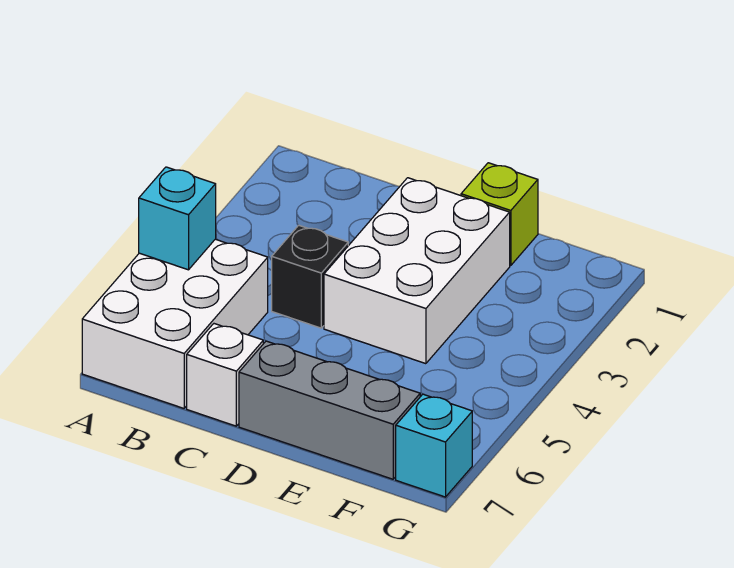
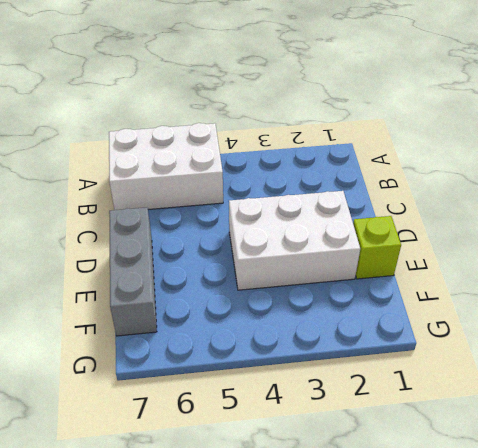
none -> black brick C4 level 1
none -> white brick C7 level 1

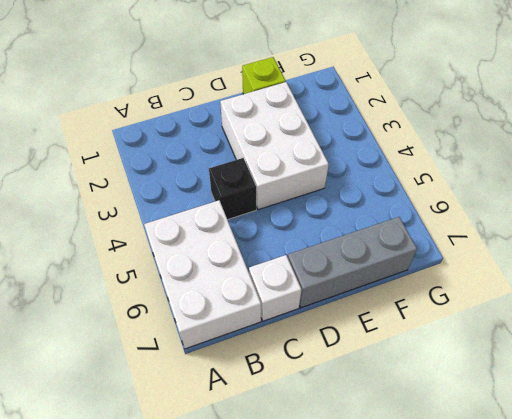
none -> cyan brick G7 level 1
none -> cyan brick A5 level 2

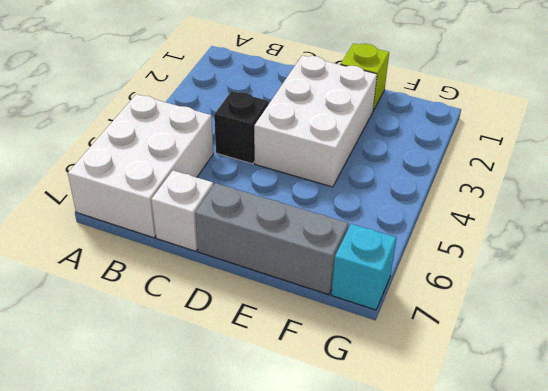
none -> cyan brick A5 level 2

